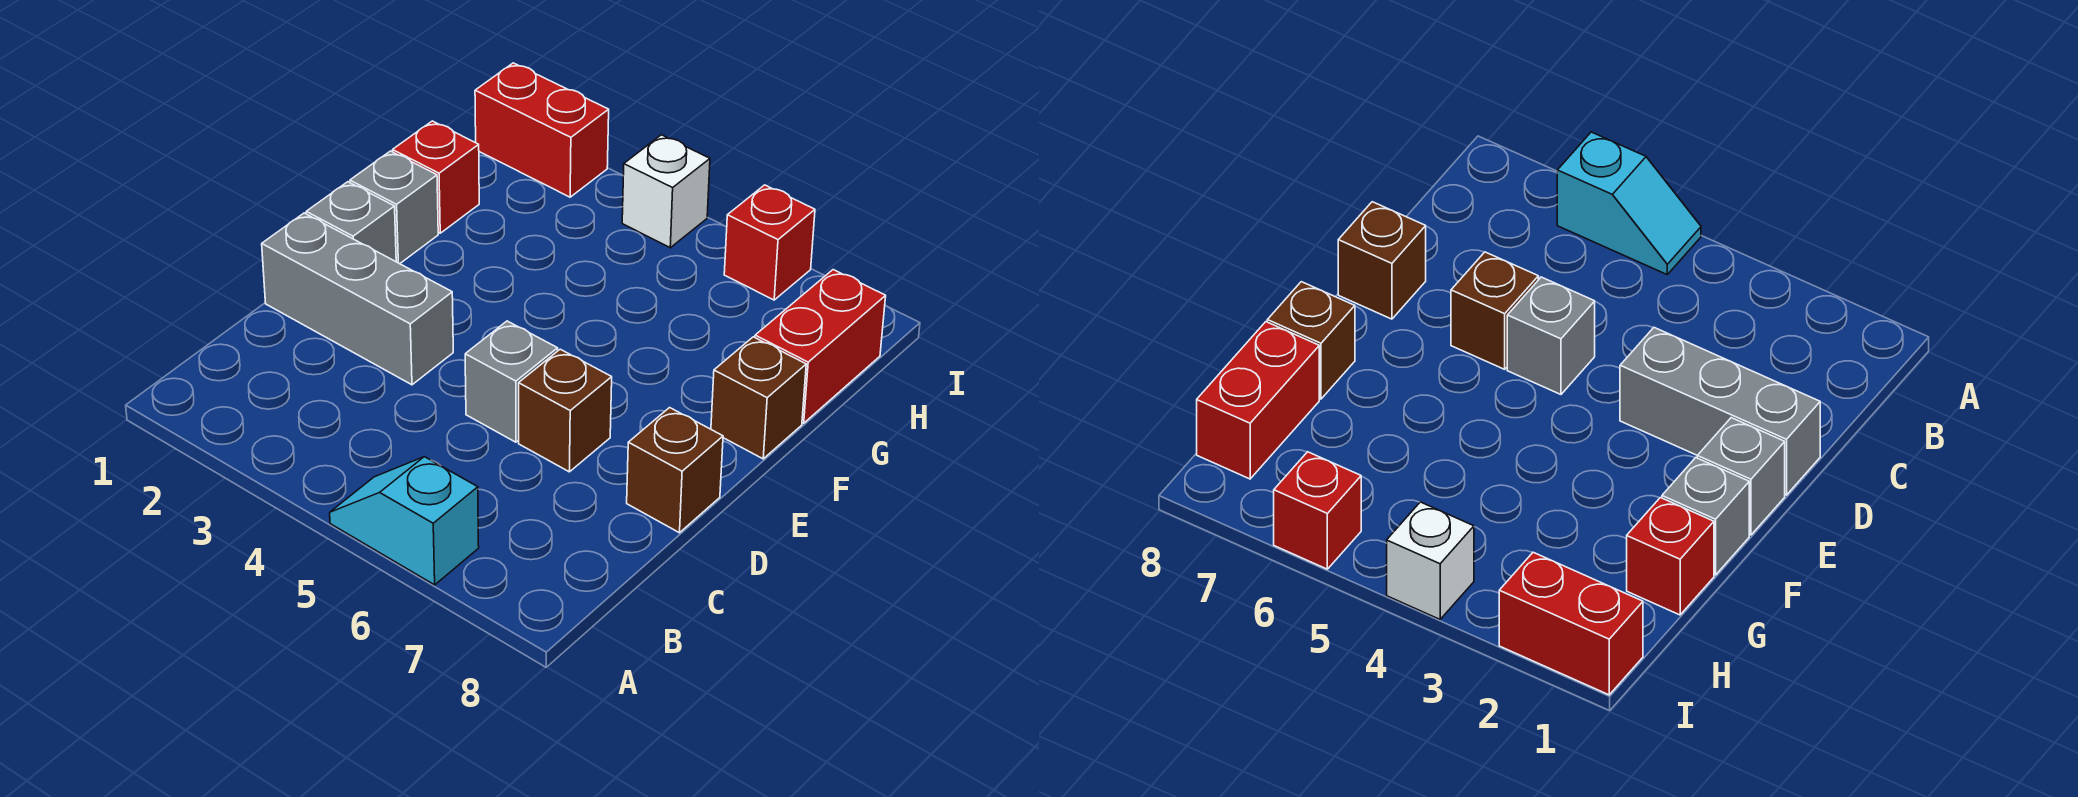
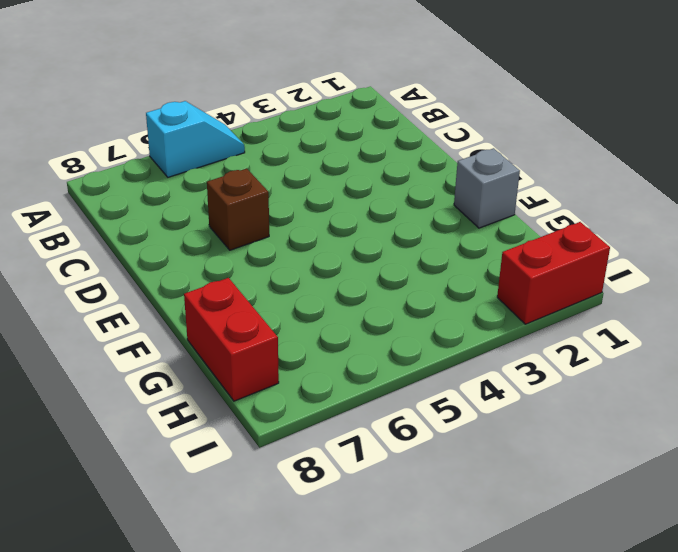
none -> grey brick D1:D3 level 1
none -> grey brick D5 level 1
none -> brown brick D8 level 1

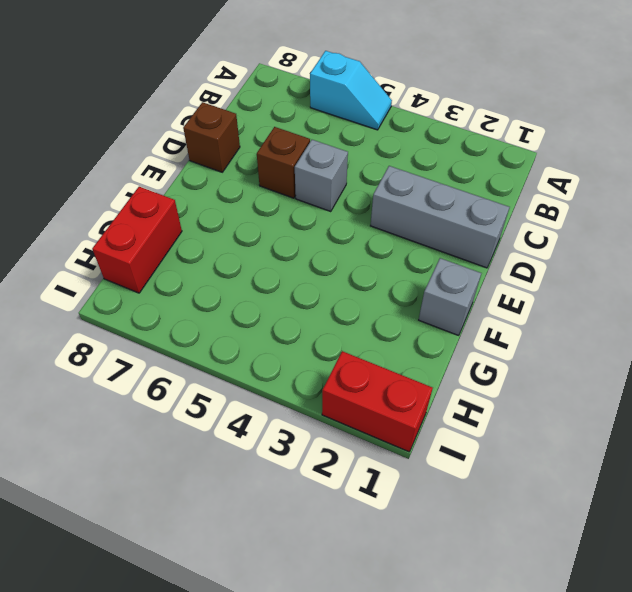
none -> grey brick E1 level 1
none -> brown brick F8 level 1
none -> red brick G1 level 1

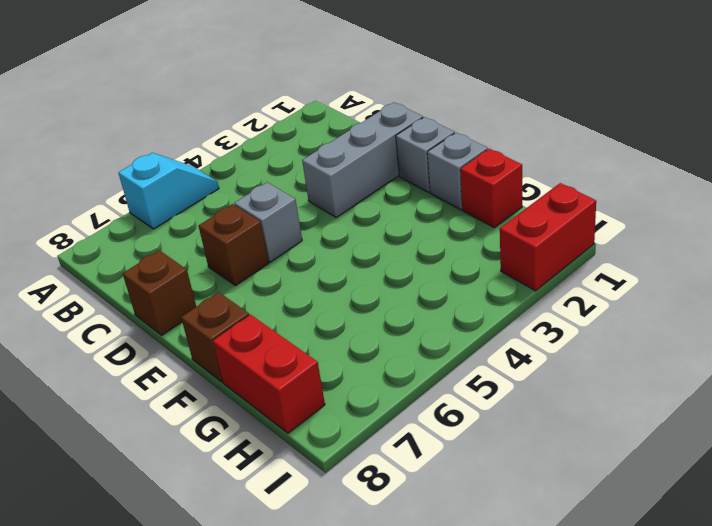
none -> white brick I4 level 1
none -> red brick I6 level 1

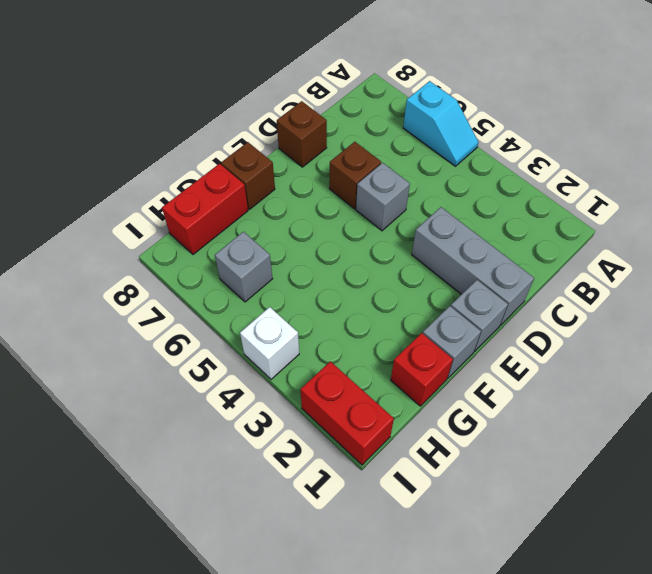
grey brick H6 level 1 -> none
none -> red brick I6 level 1

